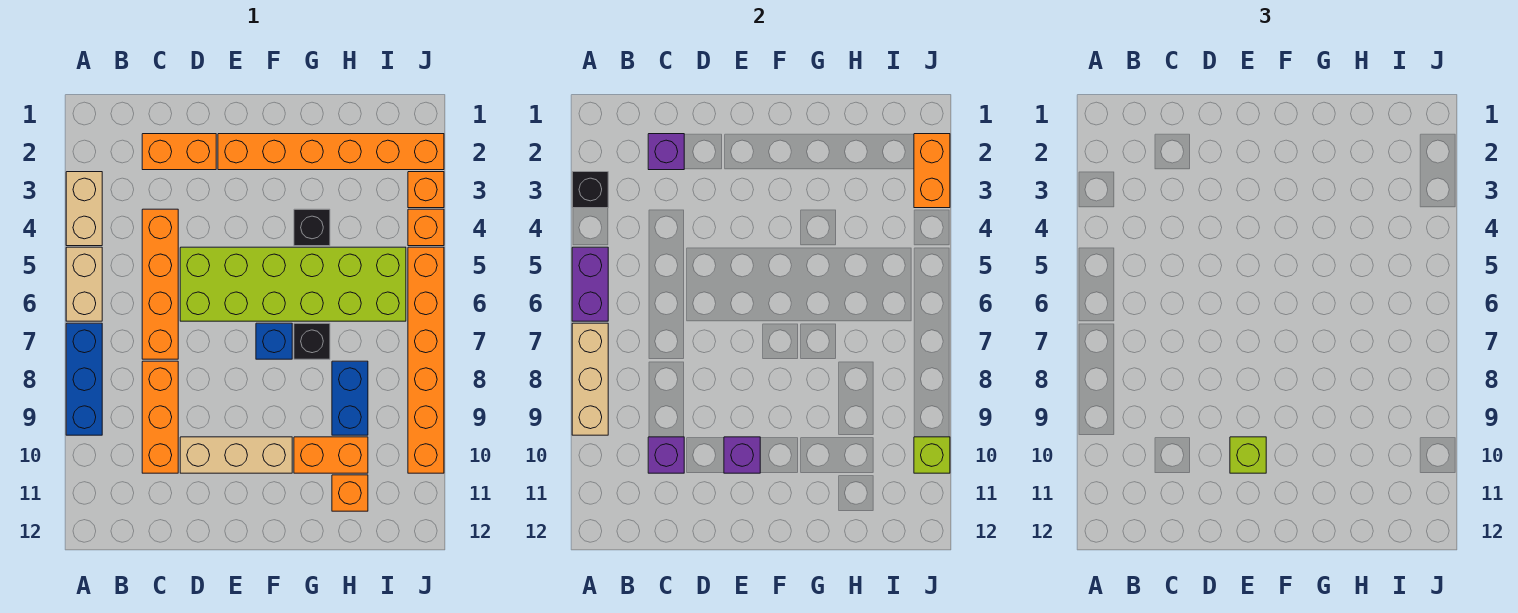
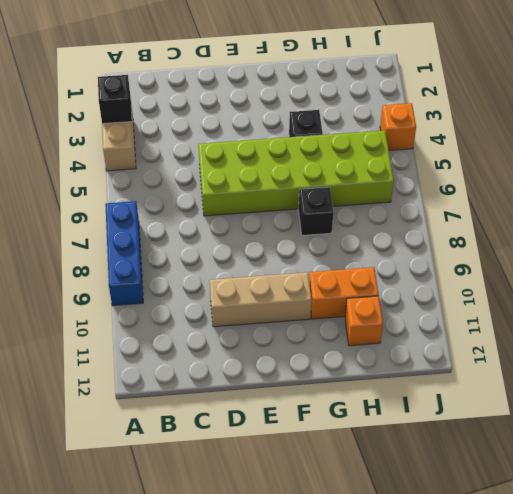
none -> tan brick A5:A6 level 1
none -> orange brick C2:D2 level 1
none -> orange brick C4:C7 level 1

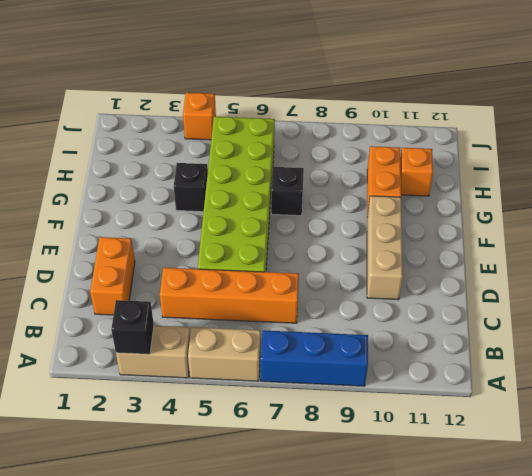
none -> orange brick C8:C10 level 1
none -> orange brick E2:J2 level 1
none -> blue brick F7 level 1

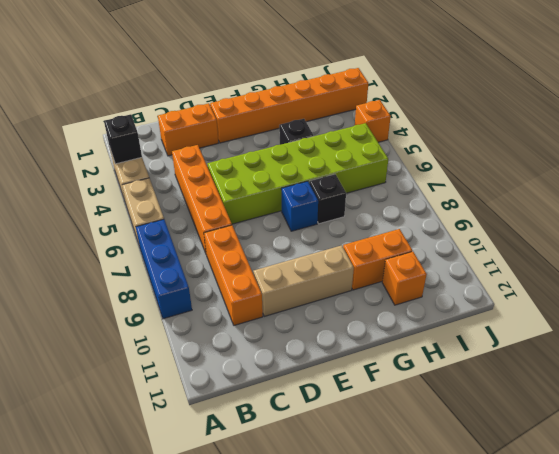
none -> blue brick H8:H9 level 1
none -> orange brick J3 level 1
none -> orange brick J5:J10 level 1

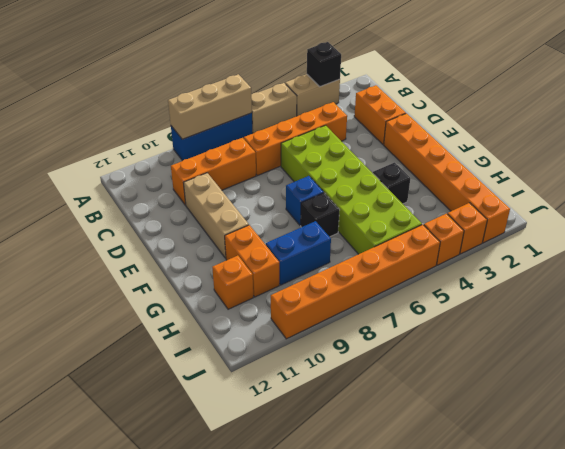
none -> purple brick A5:A6 level 2
none -> purple brick C2 level 2
none -> purple brick C10 level 2

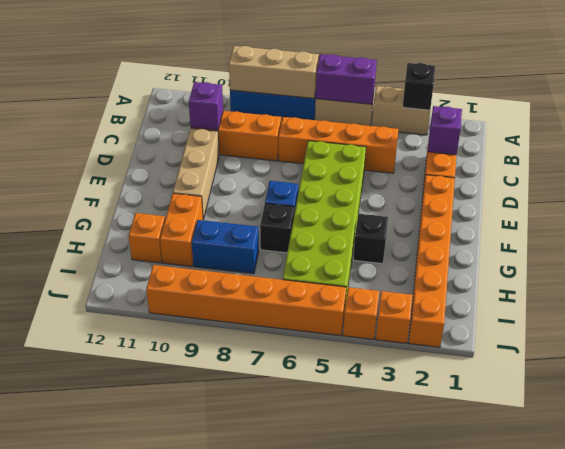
none -> purple brick E10 level 2
none -> orange brick J2:J3 level 2
none -> lime brick J10 level 2

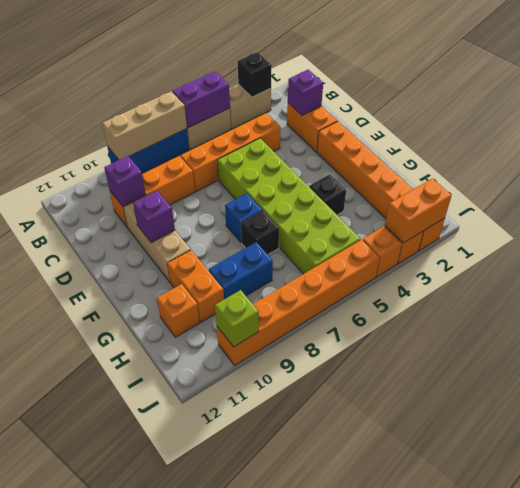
none -> lime brick E10 level 3

